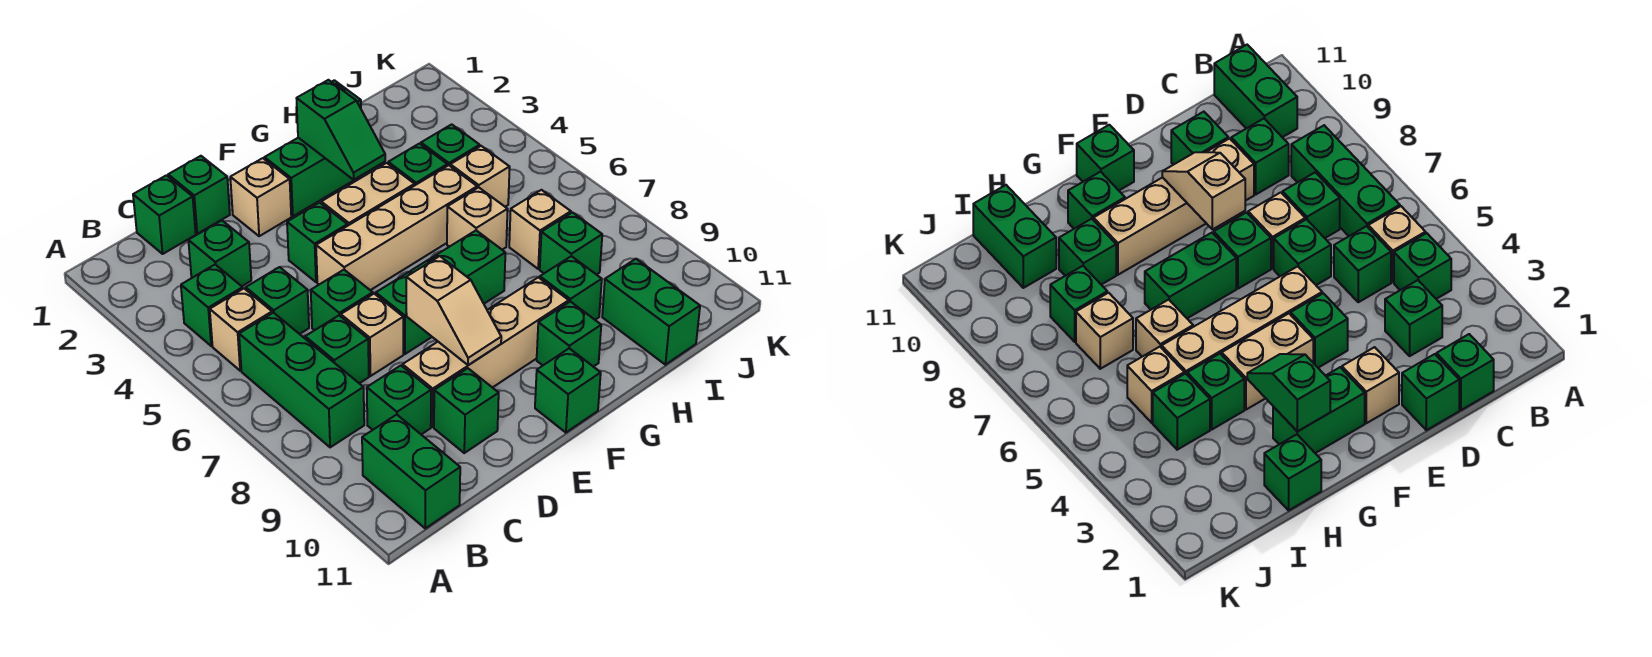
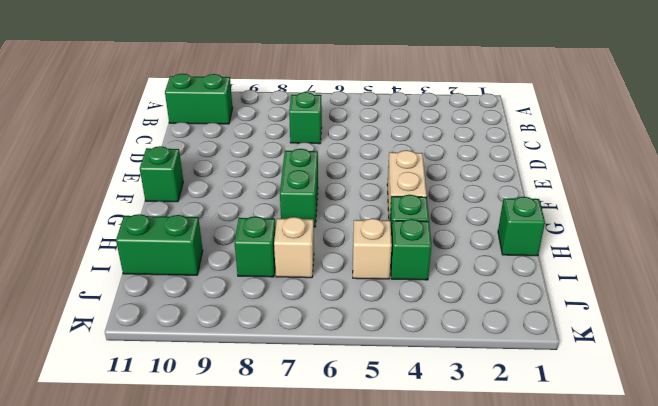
none -> green brick B4 level 1
none -> tan brick B5 level 1
none -> green brick B6:B8 level 1
none -> green brick C1 level 1

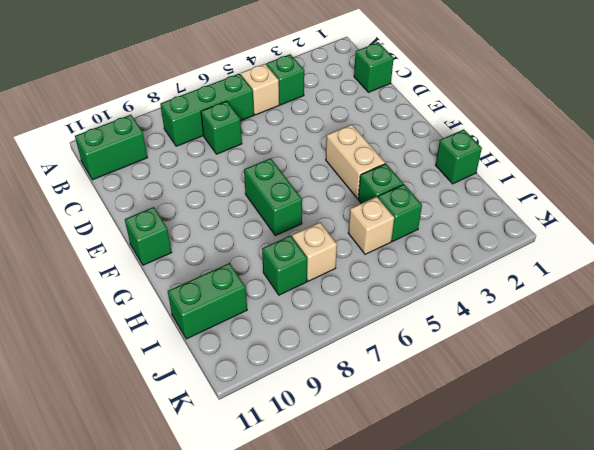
none -> green brick C3 level 1
none -> green brick C5 level 1
none -> green brick C9 level 1
none -> green brick D1 level 1

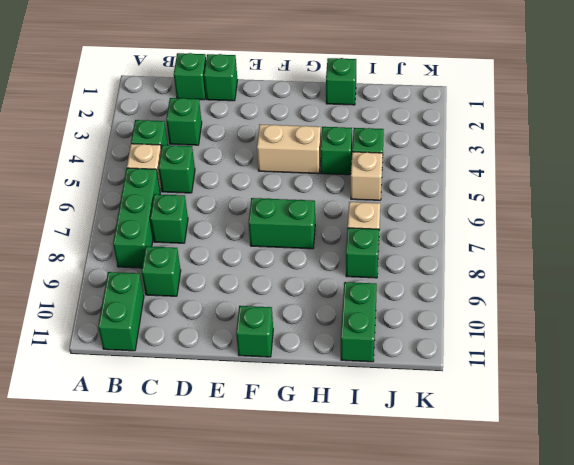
none -> green brick D6 level 1
none -> tan brick D7 level 1
none -> tan brick D9:G9 level 1
none -> green brick D10 level 1

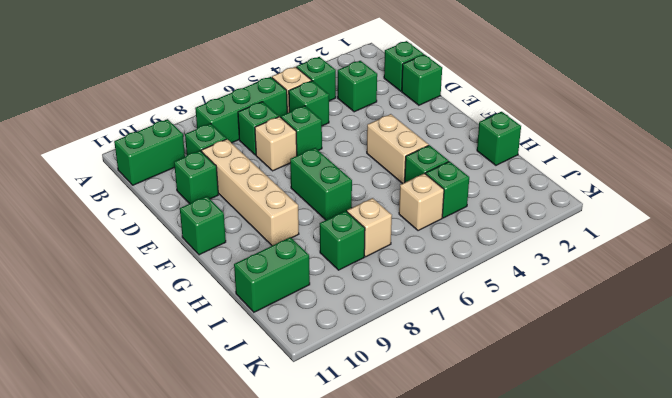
none -> tan brick E2 level 1
none -> green brick E4 level 1
none -> tan brick E5:H5 level 1
none -> green brick E7 level 1

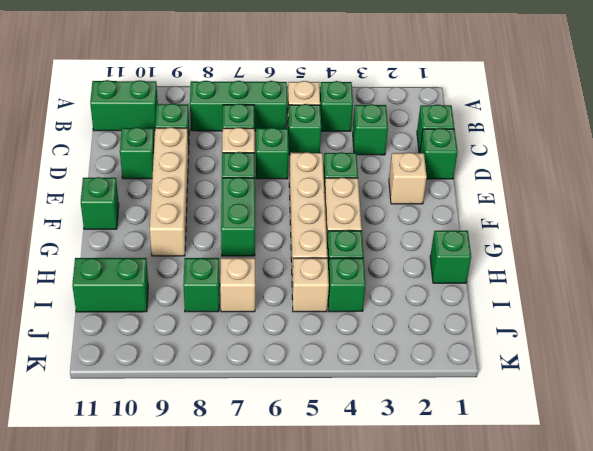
none -> green brick F2:G2 level 1
none -> green brick G10 level 1
none -> tan brick H6 level 1
none -> green brick H9 level 1

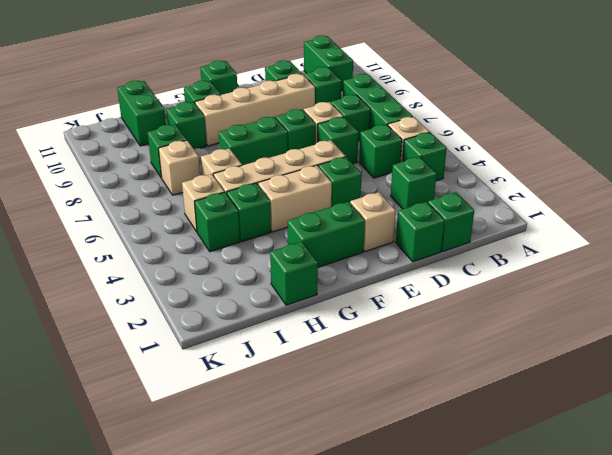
none -> tan slope E8:E9 level 2 top 8
none -> green slope G2:G3 level 2 top 2

